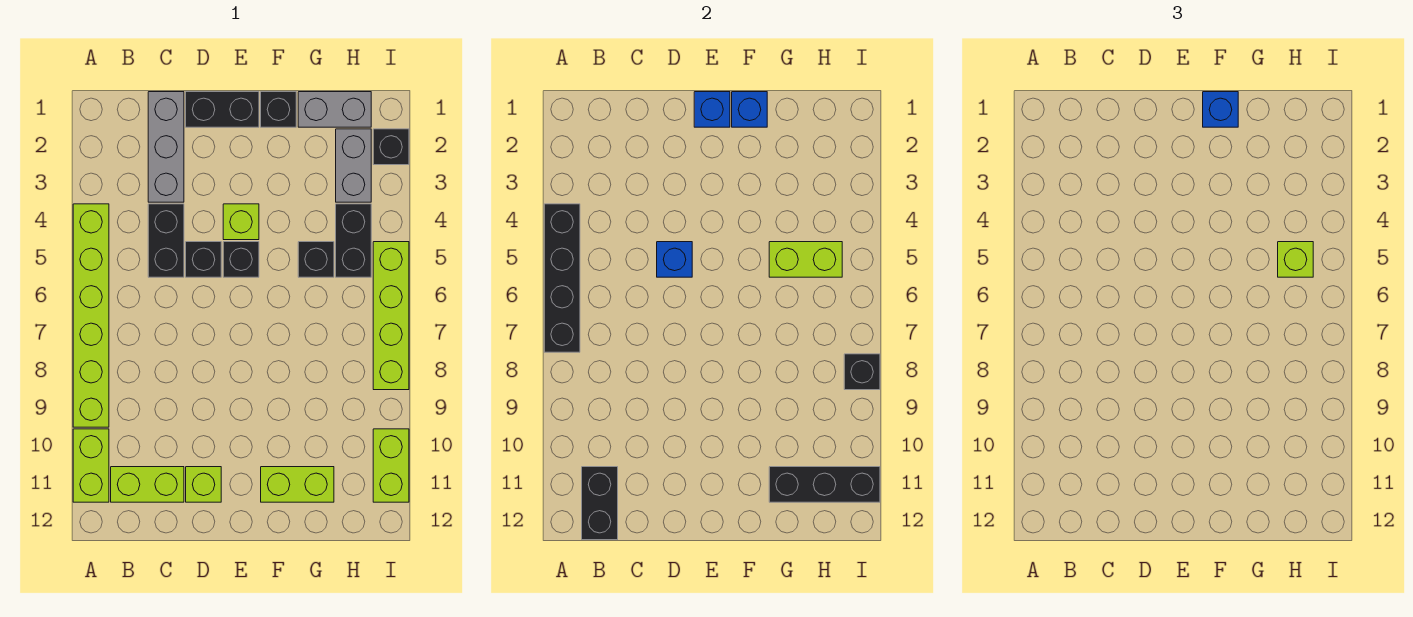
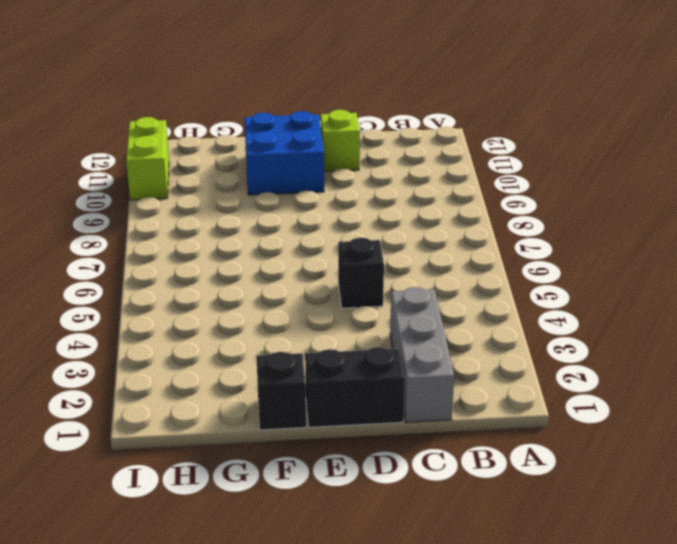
blue brick E10:F11 level 1 -> lime brick F11:G11 level 1
none -> lime brick A4:A9 level 1
none -> lime brick A10:A11 level 1
none -> lime brick B11:C11 level 1

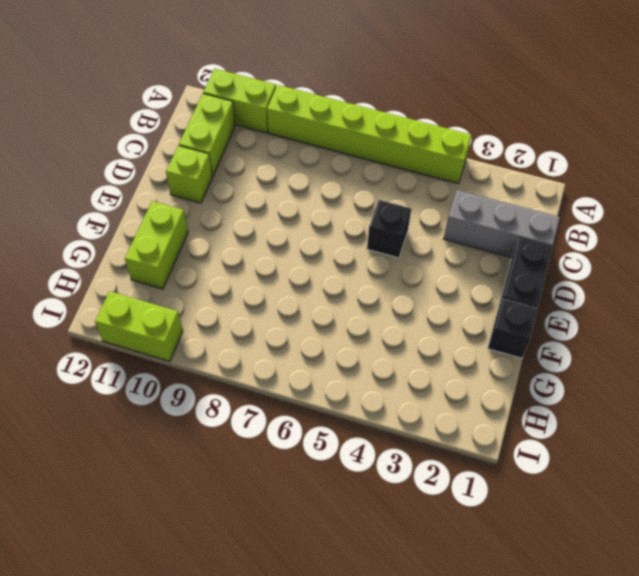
none -> black brick C4:C5 level 1
none -> lime brick E4 level 1
none -> black brick E5 level 1

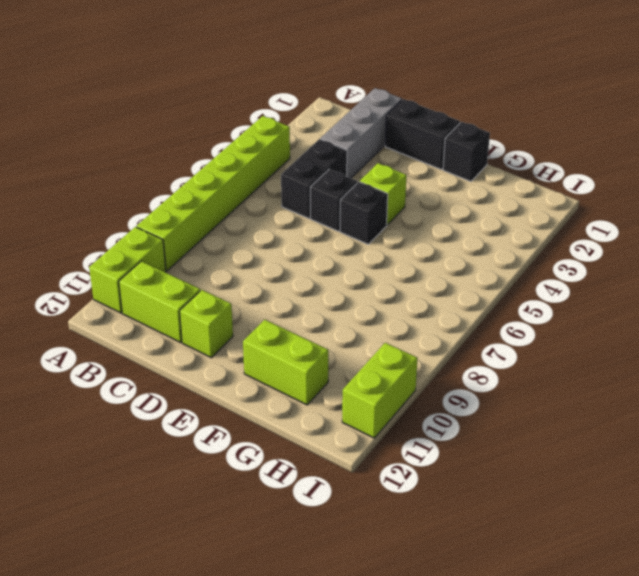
none -> grey brick G1:H1 level 1
none -> black brick G5 level 1
none -> grey brick H2:H3 level 1

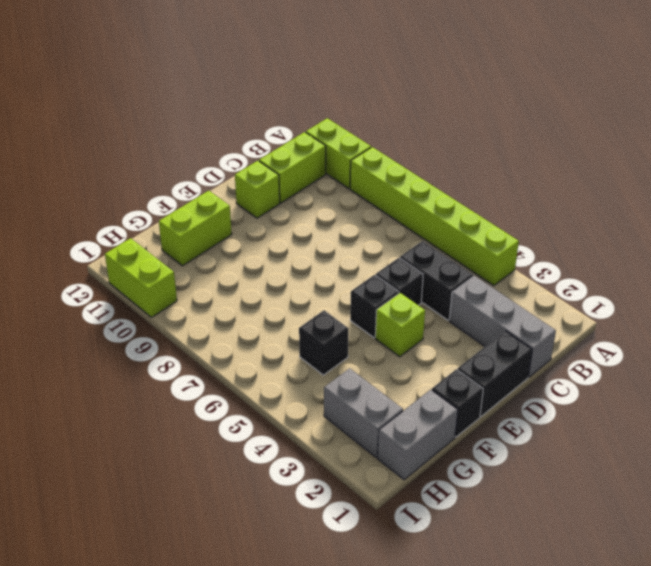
none -> black brick H4:H5 level 1
none -> black brick I2 level 1
none -> lime brick I5:I8 level 1

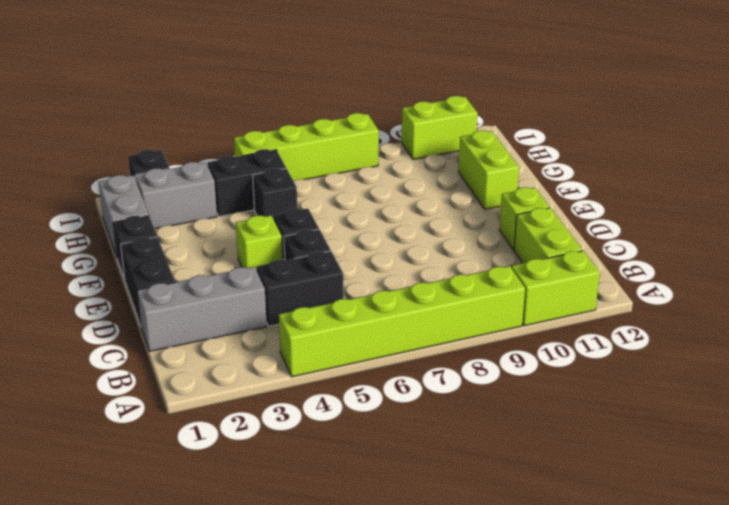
none -> black brick A4:A7 level 2
none -> black brick B11:B12 level 2
none -> blue brick D5 level 2

